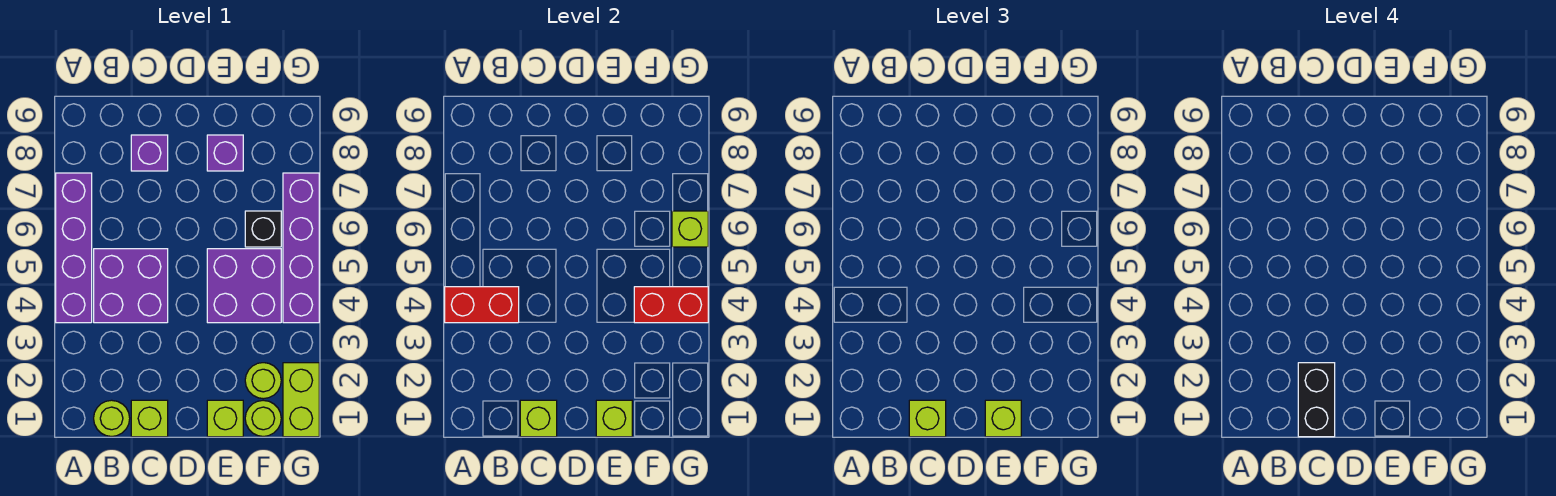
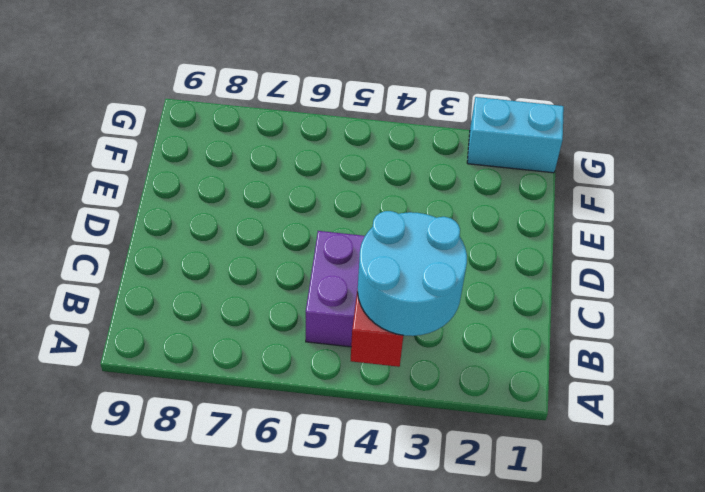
cyan round brick A3:B4 level 3 -> none
cyan brick G1:G2 level 1 -> lime brick G1:G2 level 1
none -> purple brick A4:A7 level 1
none -> lime round brick B1 level 1
none -> lime brick C1 level 1

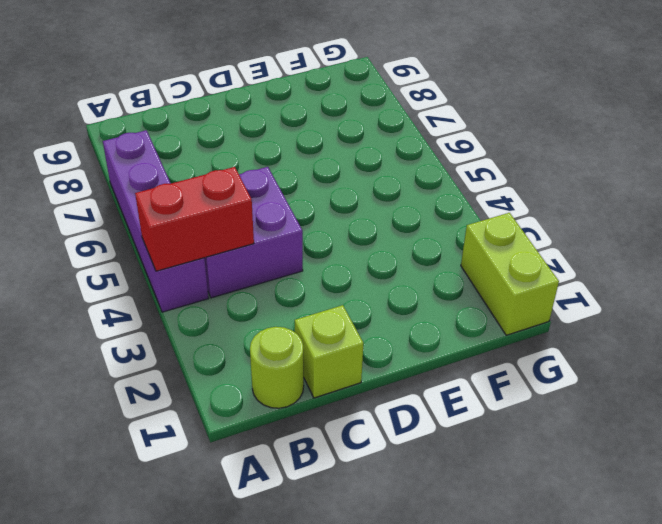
none -> purple brick C8 level 1
none -> lime brick E1 level 1
none -> purple brick E4:F5 level 1

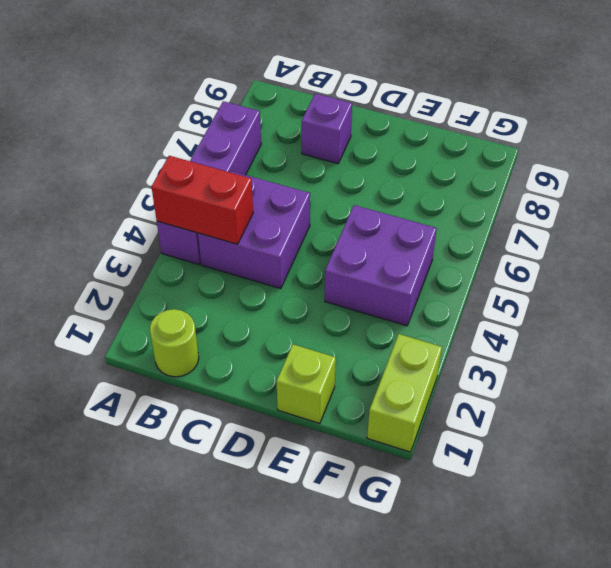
none -> lime brick C1 level 1
none -> purple brick E8 level 1
none -> lime round brick F1 level 1

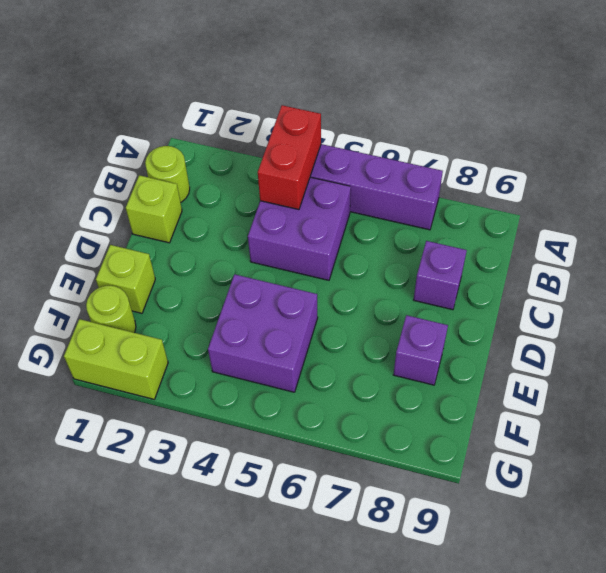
none -> lime round brick F2 level 1
none -> black brick F6 level 1
none -> purple brick G4:G7 level 1

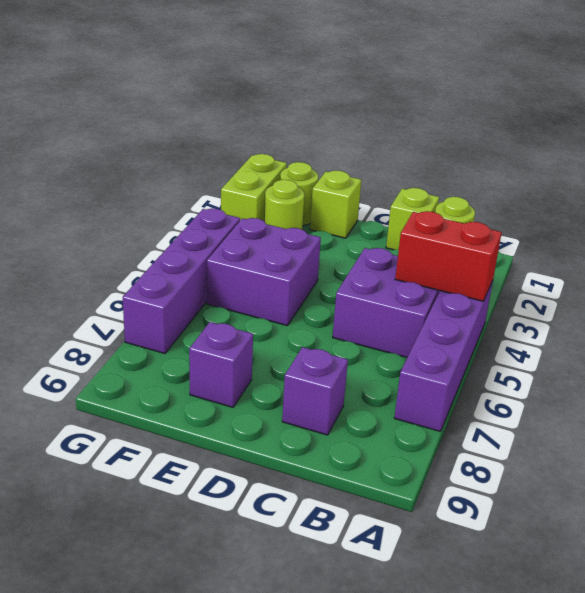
none -> black brick F6 level 1
none -> lime brick C1 level 2
none -> lime brick E1 level 2

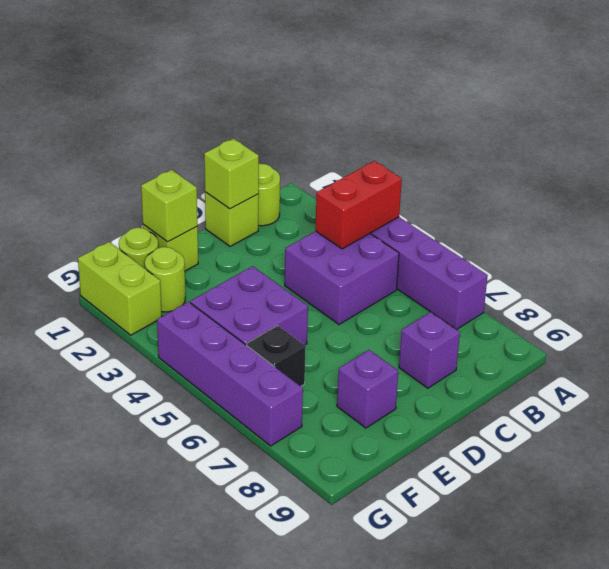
none -> red brick F4:G4 level 2
none -> lime brick G6 level 2
none -> lime brick C1 level 3

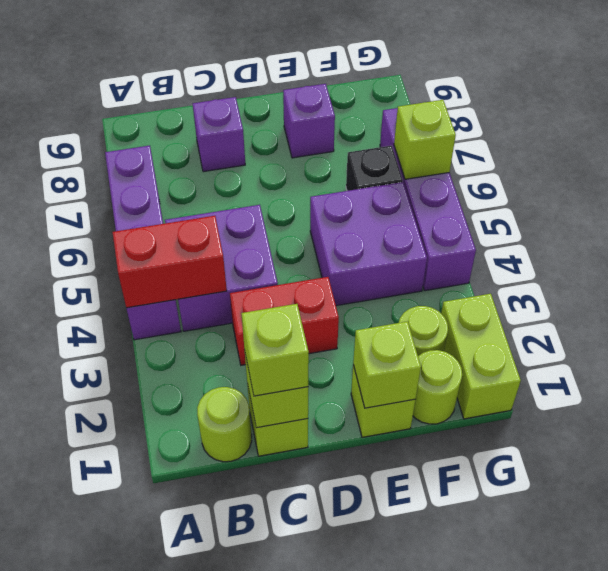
red brick C3:D3 level 1 -> red brick F4:G4 level 2
none -> lime brick E1 level 3
none -> black brick C1:C2 level 4

